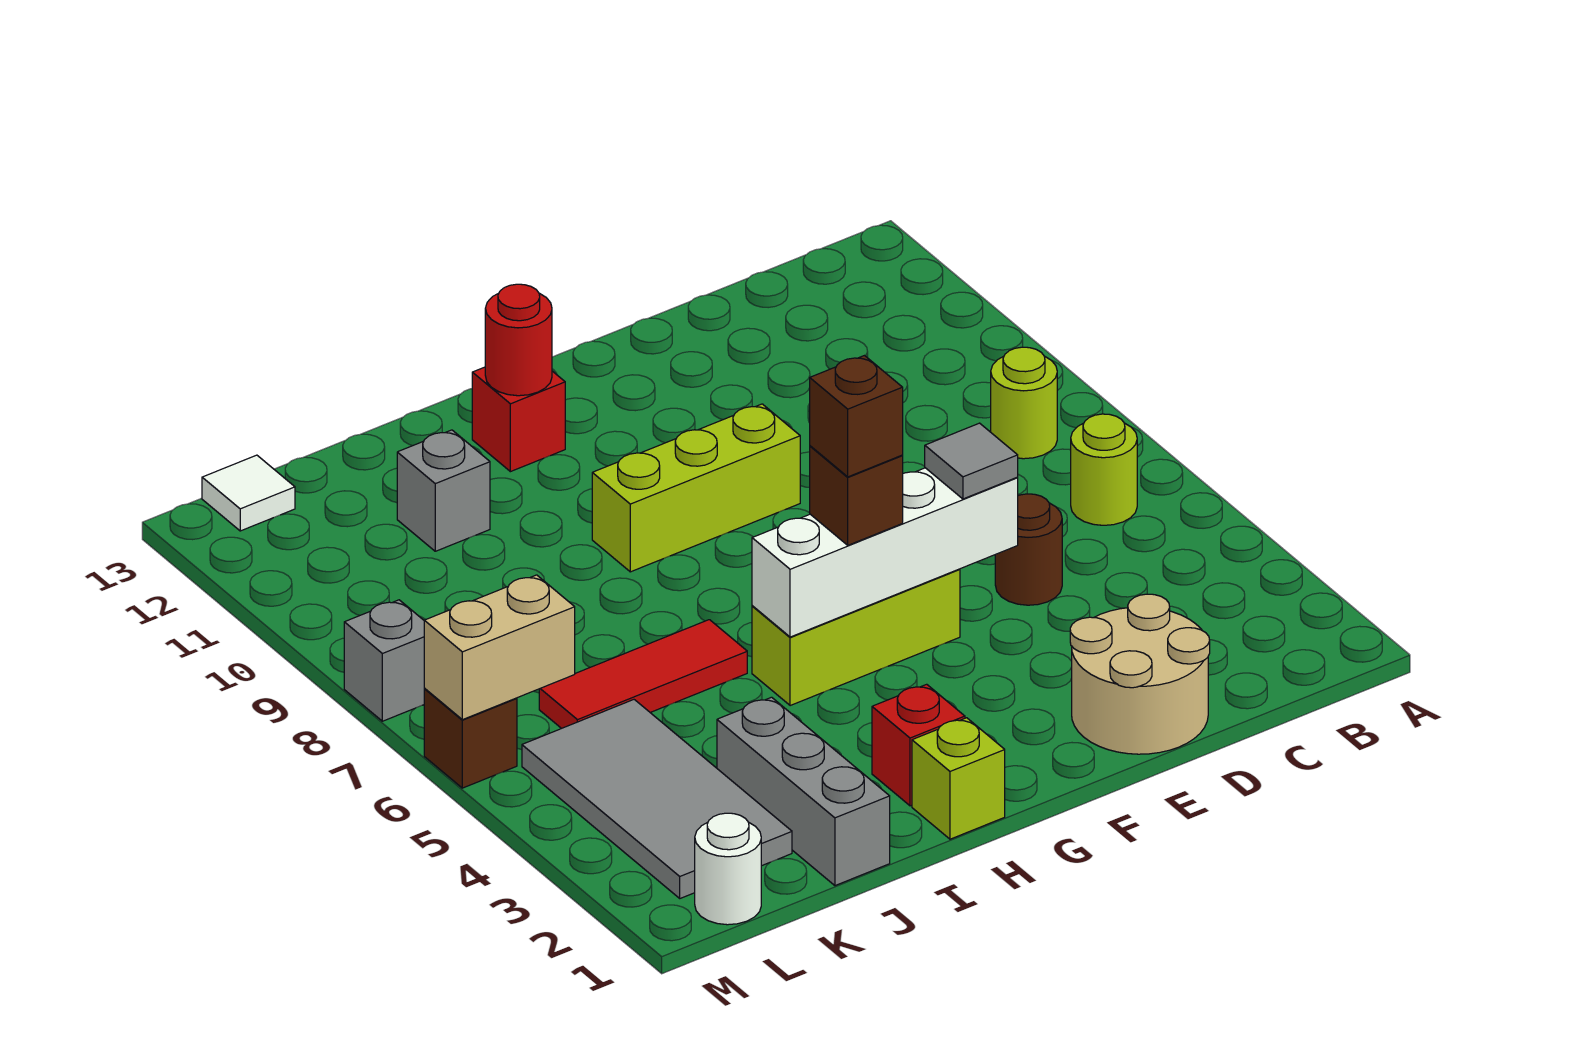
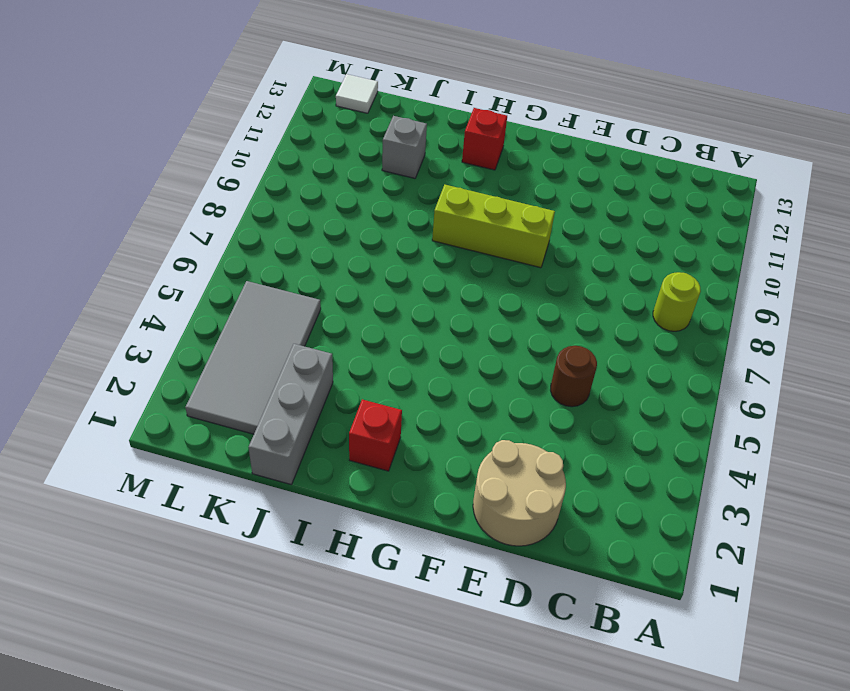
none -> lime round brick B6 level 1
none -> lime brick F5:H5 level 1
none -> lime brick H1 level 1

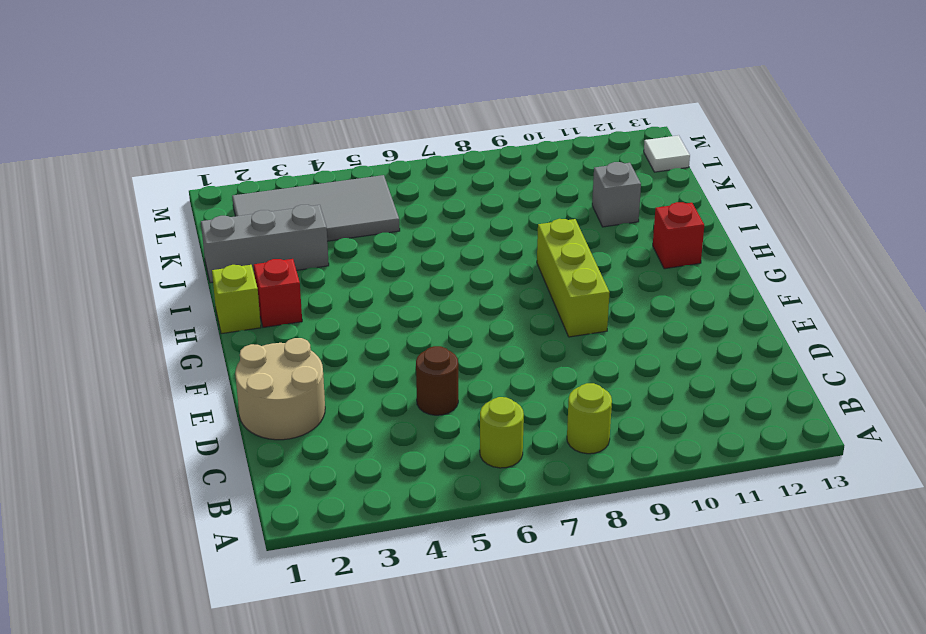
none -> lime brick F5:H5 level 1
none -> red tile I6:K6 level 1
none -> white round brick L1 level 1

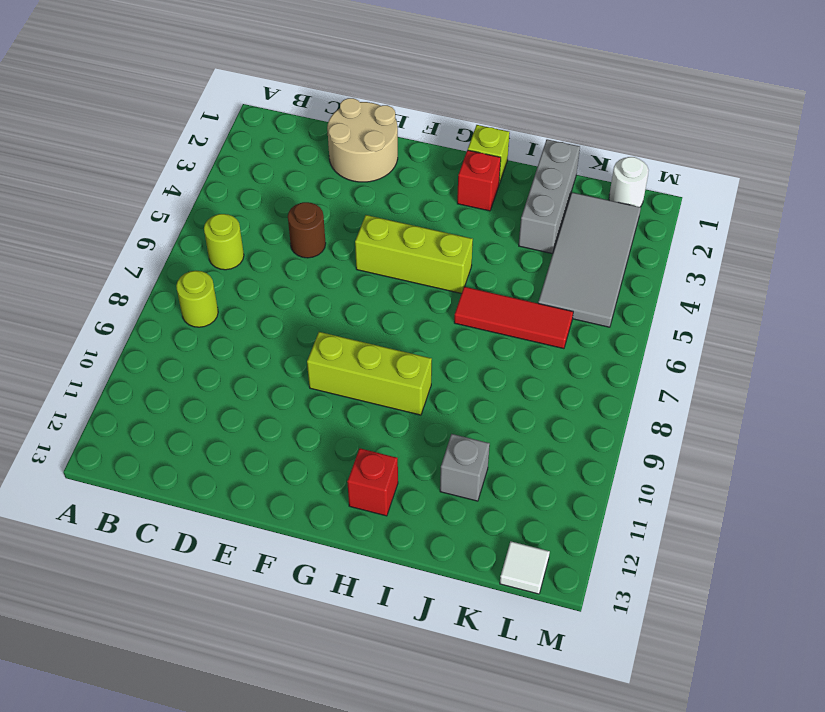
none -> brown brick M6 level 1
none -> grey brick M8 level 1
none -> white brick E5:H5 level 2

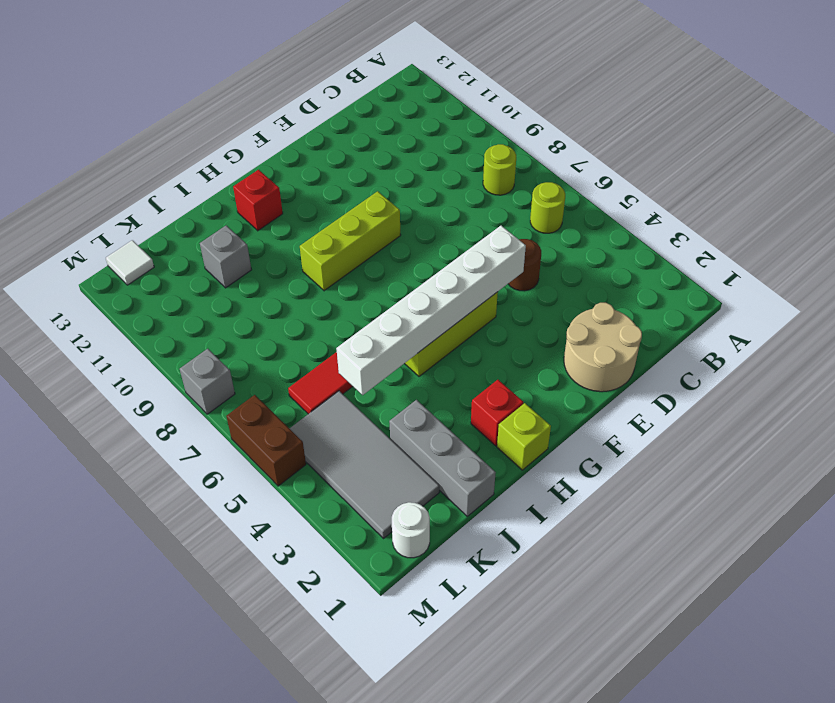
white brick E5:J5 level 2 -> white brick E5:H5 level 2
brown brick M5:M6 level 1 -> brown brick M6 level 1
none -> red round brick H12 level 2
none -> tan brick L6:M6 level 2
none -> grey tile E5 level 3

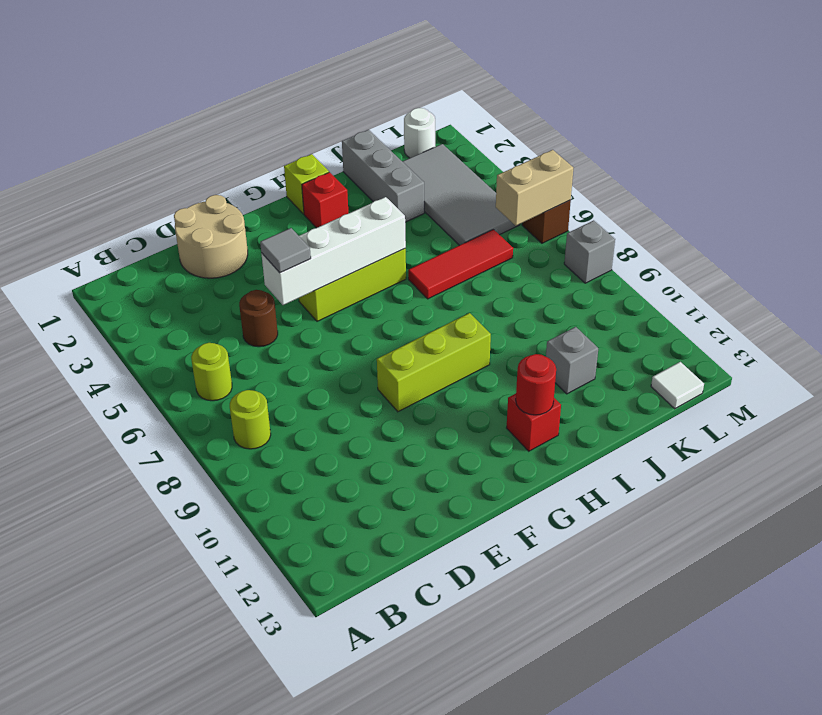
none -> brown brick G5 level 3
none -> brown brick G5 level 4

